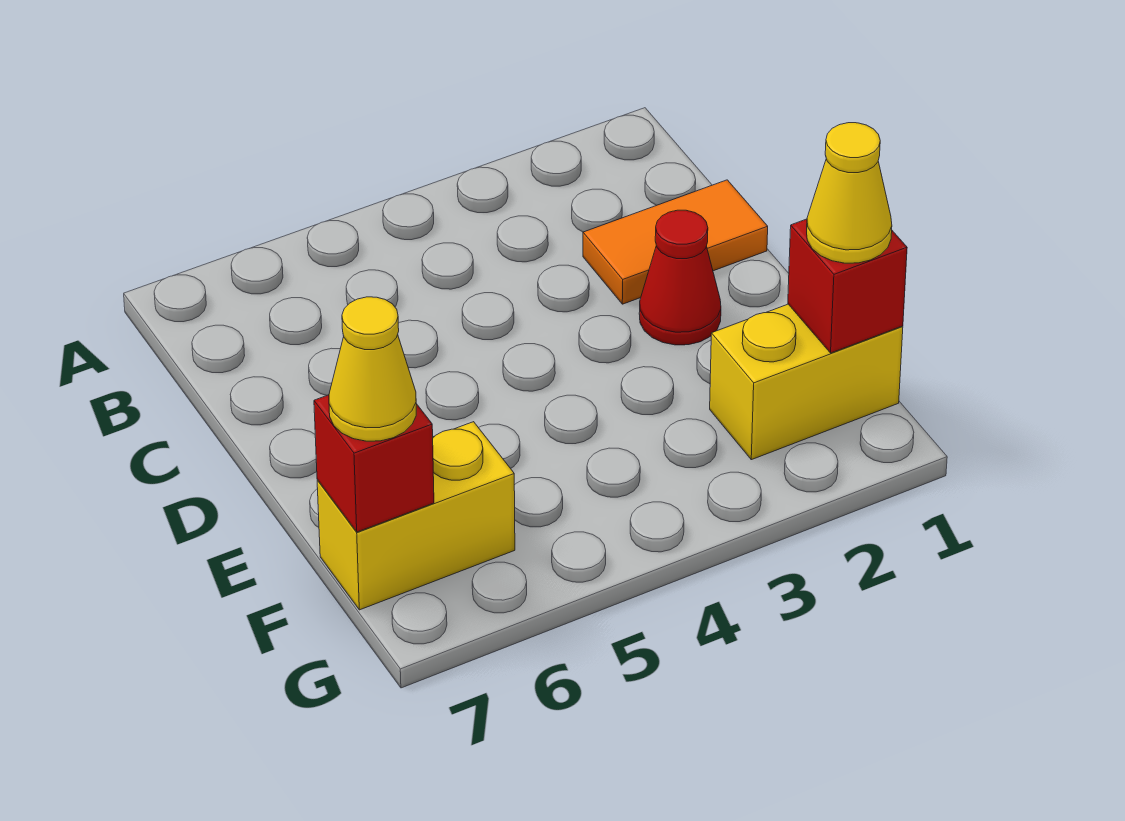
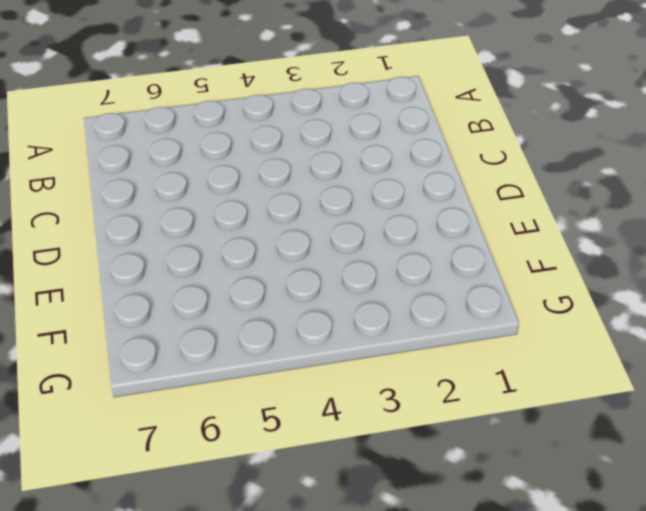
none -> orange tile C1:C2 level 1
none -> red cone D2 level 1

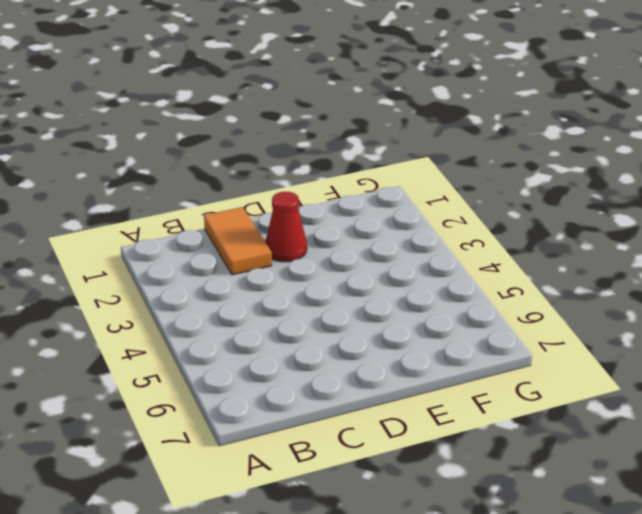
none -> yellow brick F1:F2 level 1
none -> yellow brick F6:F7 level 1

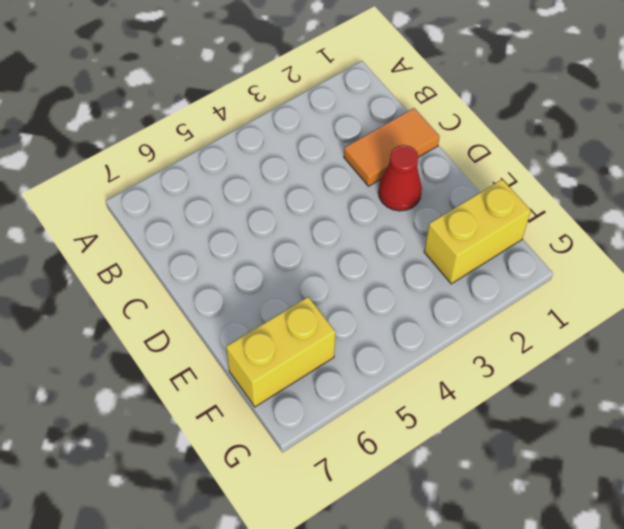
none -> red brick F1 level 2
none -> red brick F7 level 2

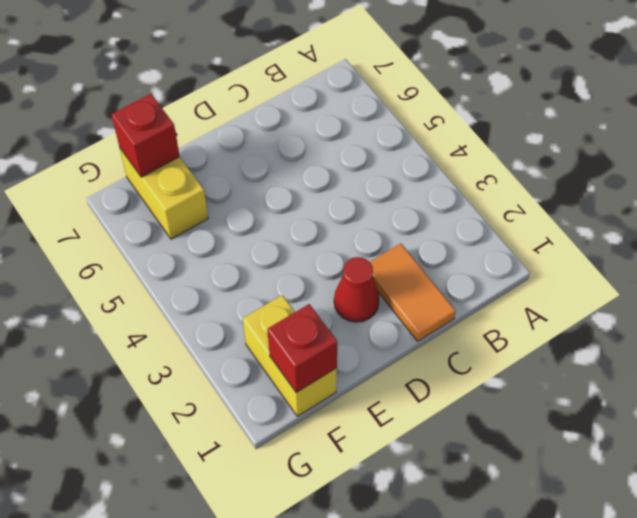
none -> yellow cone F1 level 3
none -> yellow cone F7 level 3

